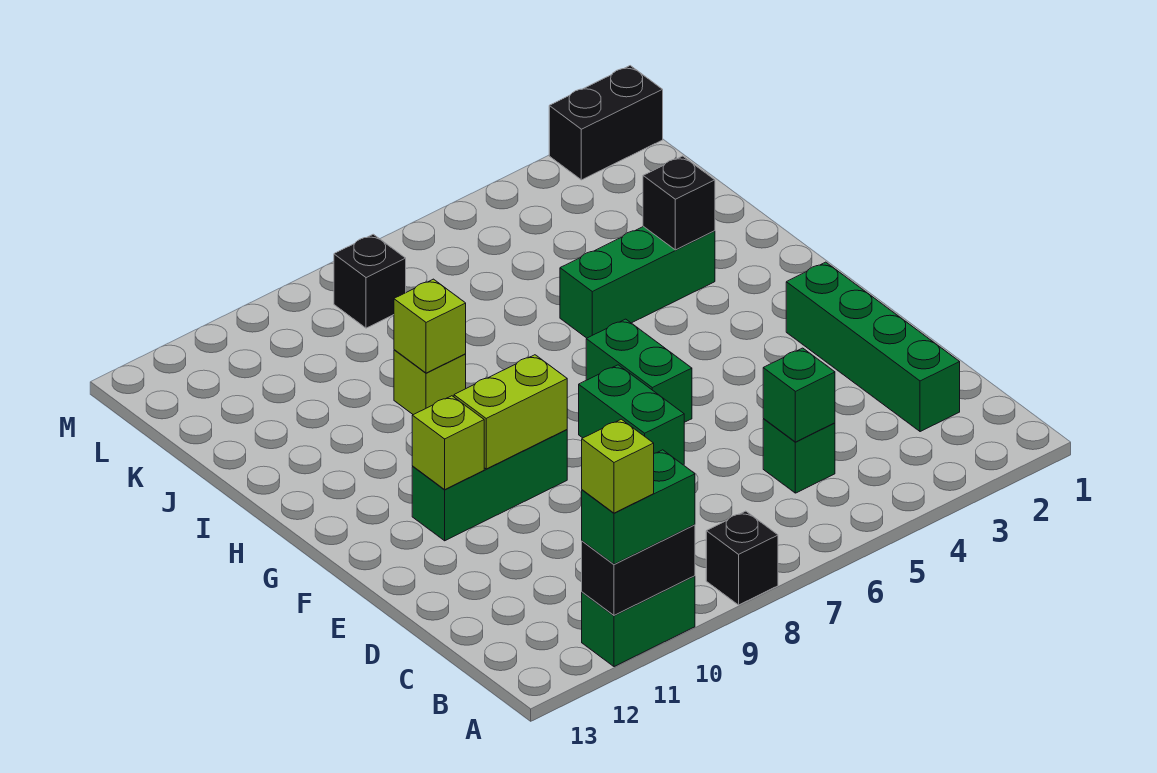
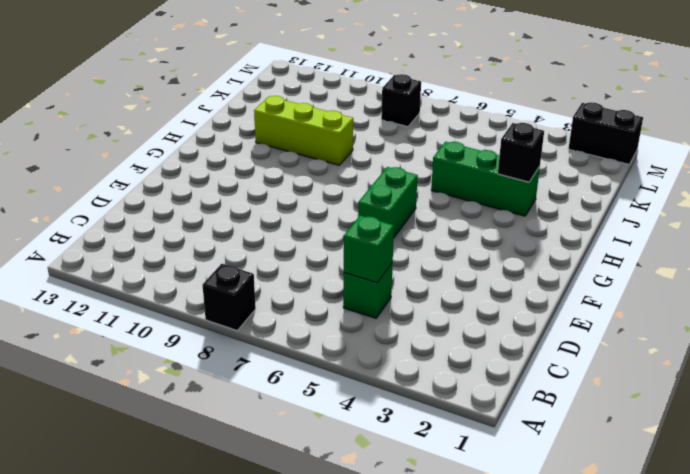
lime brick I9:I11 level 1 -> lime brick I9 level 1
none -> green brick A10:A11 level 1
none -> green brick C2:F2 level 1
none -> green brick E7:F7 level 1

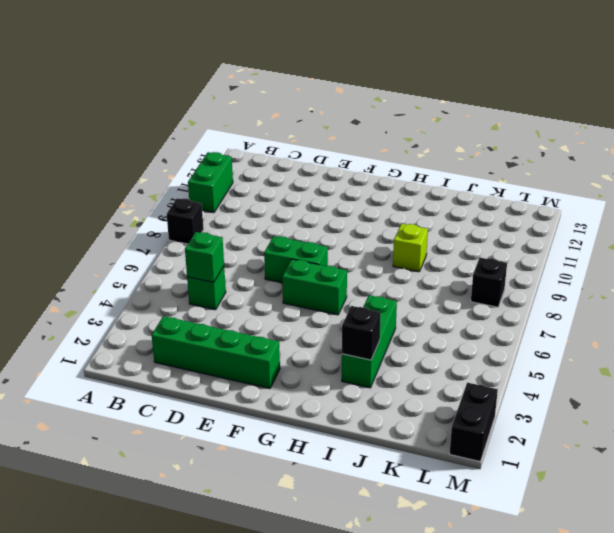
none -> green brick F9:F11 level 1
none -> black brick A10:A11 level 2
none -> lime brick F9:F10 level 2

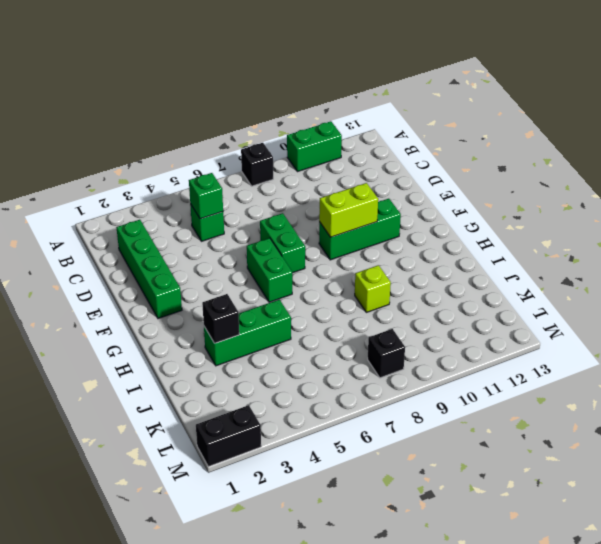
none -> black brick A10:A11 level 2
none -> lime brick F11 level 2
none -> lime brick I9 level 2

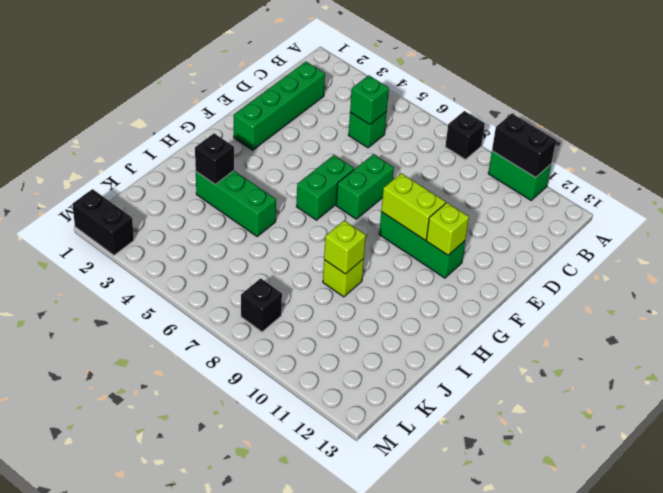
none -> green brick A10:A11 level 3
none -> lime brick A11 level 4

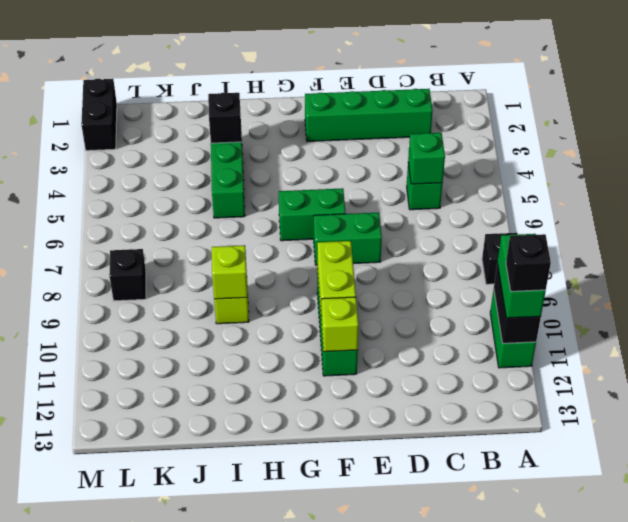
black brick A11 level 4 -> lime brick A11 level 4

